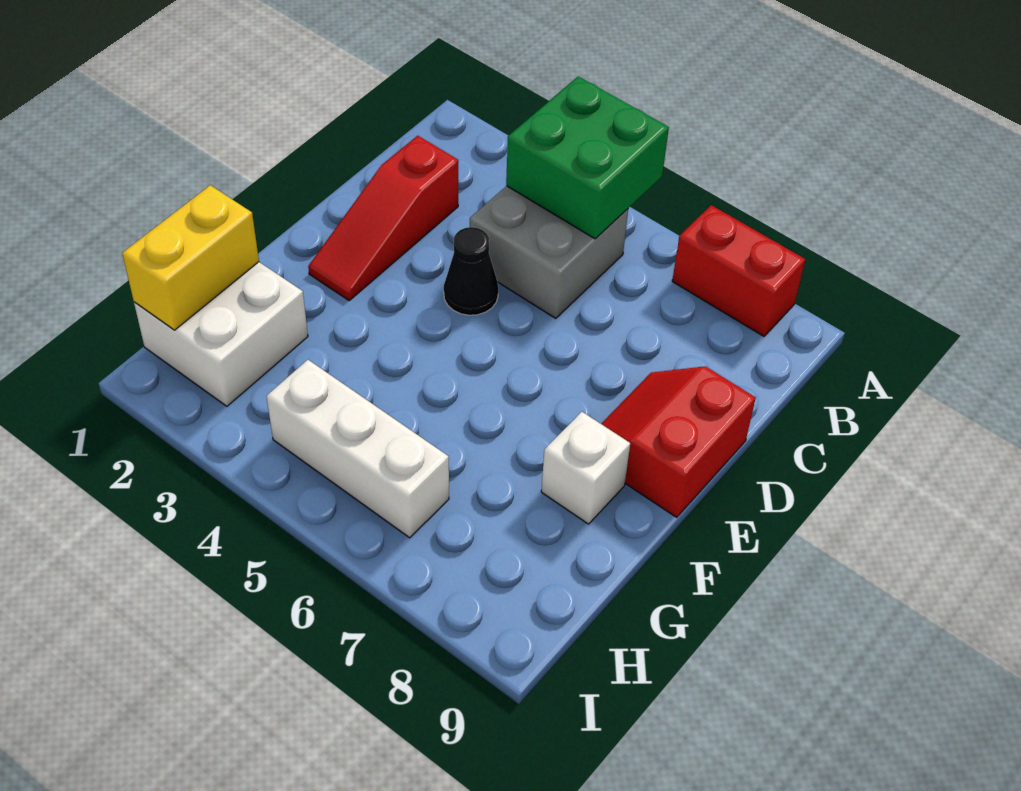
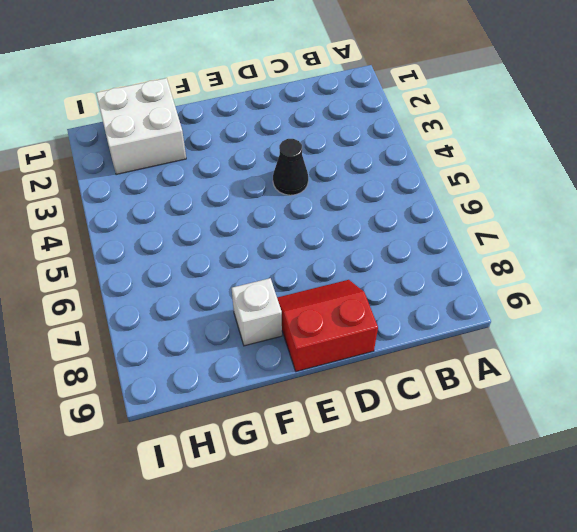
none -> red brick A7:A8 level 1
none -> grey brick B4:C5 level 1

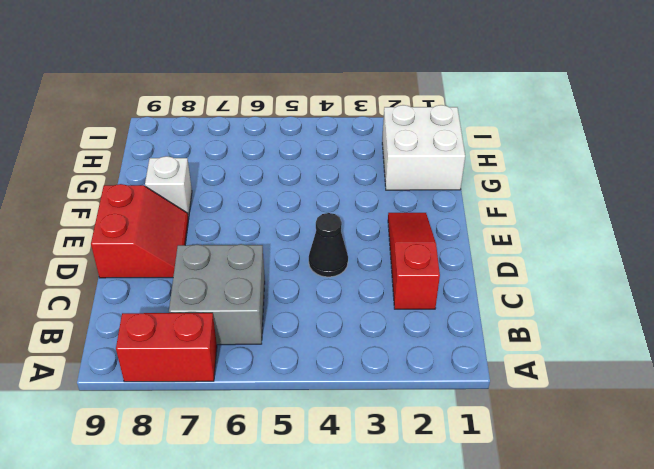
grey brick B6:C7 level 1 -> grey brick B4:C5 level 1
none -> white brick H4:H6 level 1
none -> green brick A4:B5 level 2

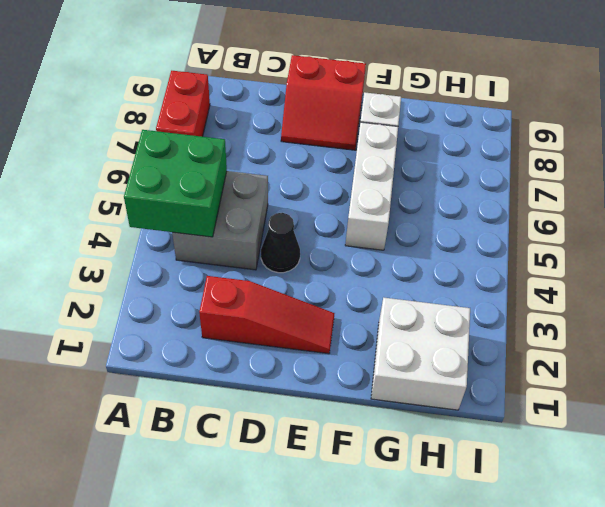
white brick F5:F7 level 1 -> white brick H4:H6 level 1
none -> yellow brick G1:H1 level 2

